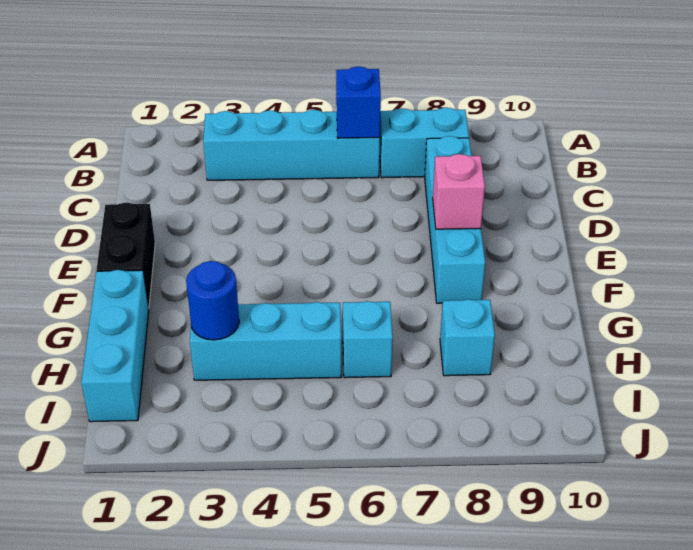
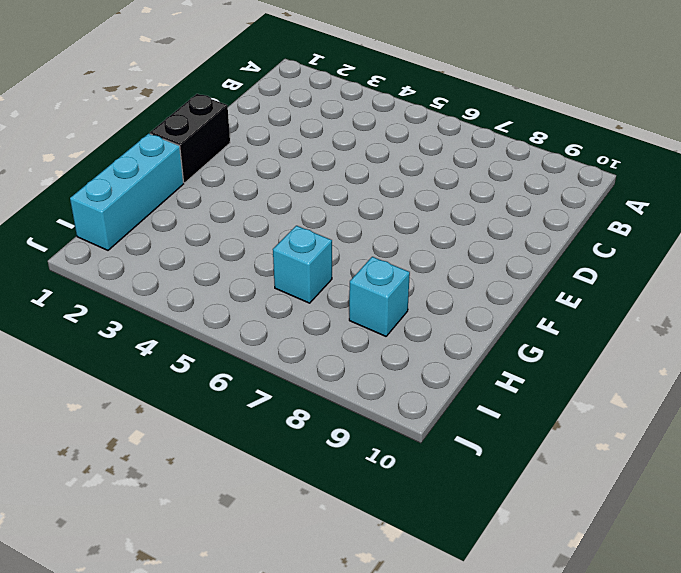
none -> cyan brick B3:B6 level 1
none -> cyan brick B7:B8 level 1

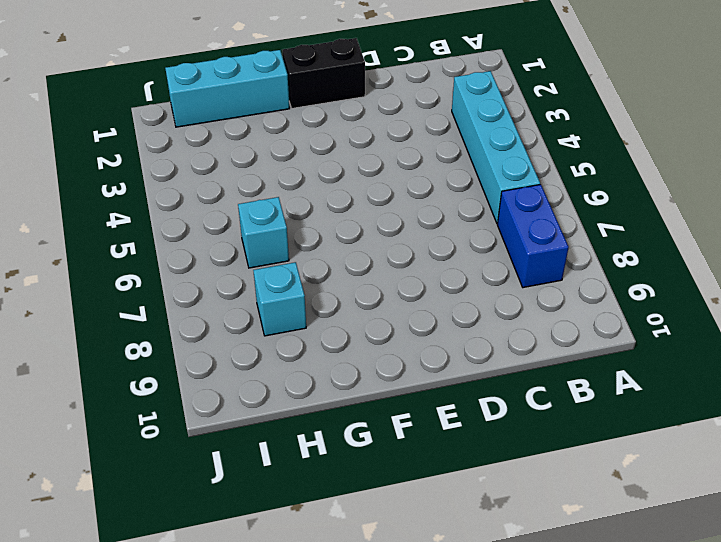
blue brick B7:B8 level 1 -> cyan brick B7:B8 level 1
none -> cyan brick C8:F8 level 1
none -> cyan brick H3:H5 level 1

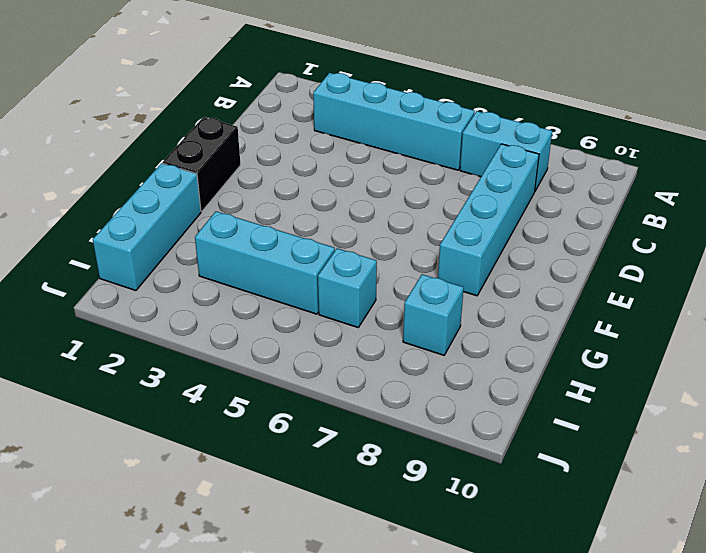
none -> blue brick B6 level 2
none -> pink brick E8 level 2

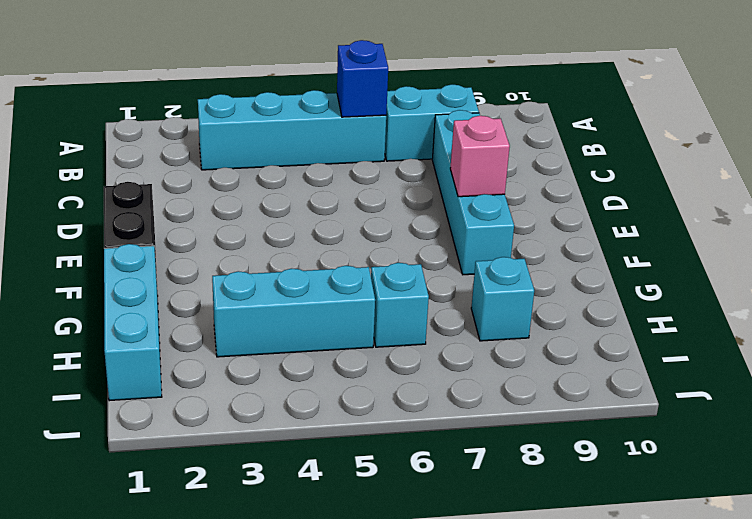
none -> blue round brick H3 level 2

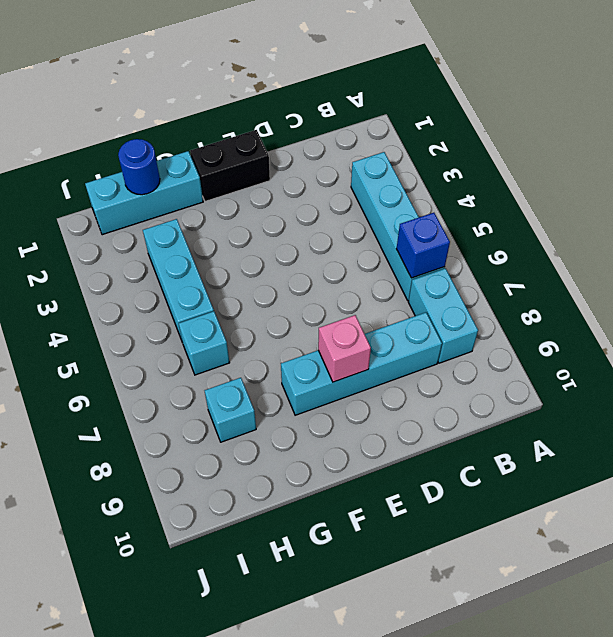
blue round brick H1 level 2 -> blue round brick H3 level 2

